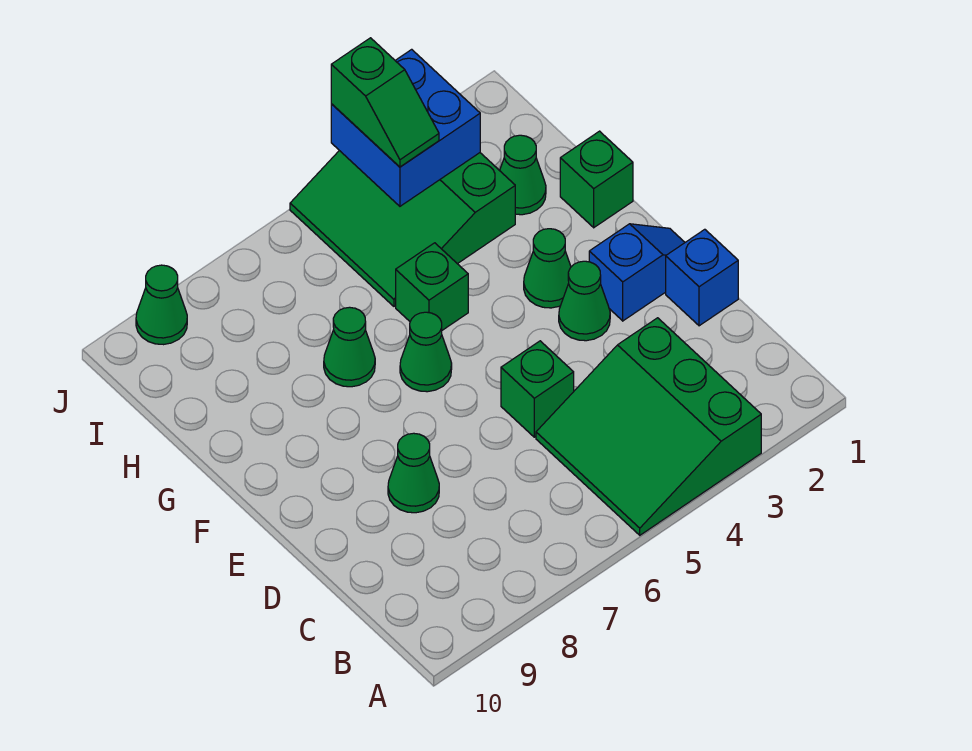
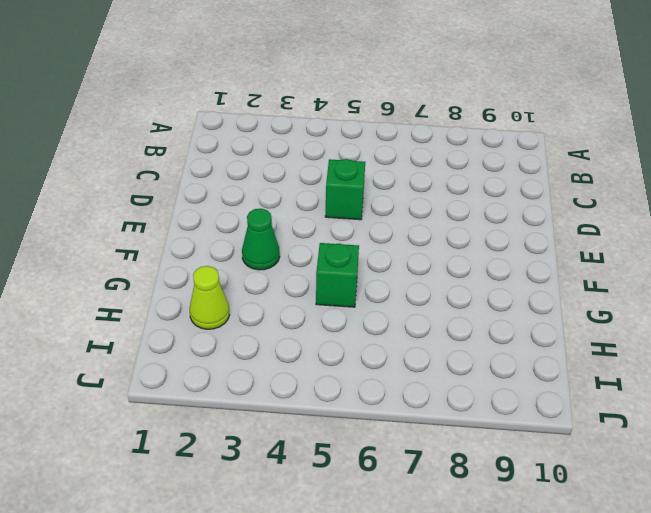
lime cone H2 level 1 -> green cone H2 level 1
none -> green slope A3:C5 level 1 top 3
none -> blue brick D1 level 1
none -> green cone D8 level 1

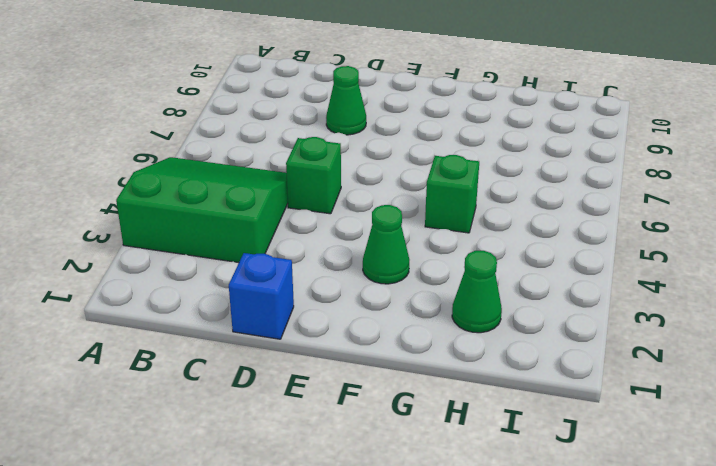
none -> blue slope E1:E2 level 1 top 2
none -> green cone E3 level 1
none -> green cone F6 level 1

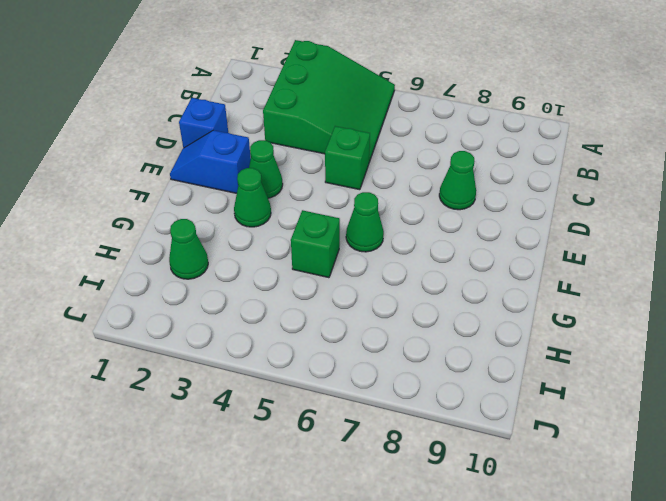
none -> green brick G1 level 1
none -> green cone G7 level 1
none -> green slope H3:J5 level 1 top 3

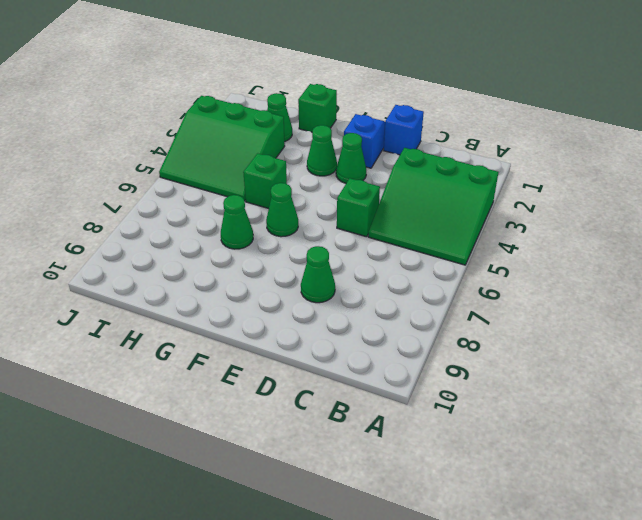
none -> green cone J9 level 1
none -> blue brick I3:J4 level 2
none -> green slope I4:J4 level 3 top J

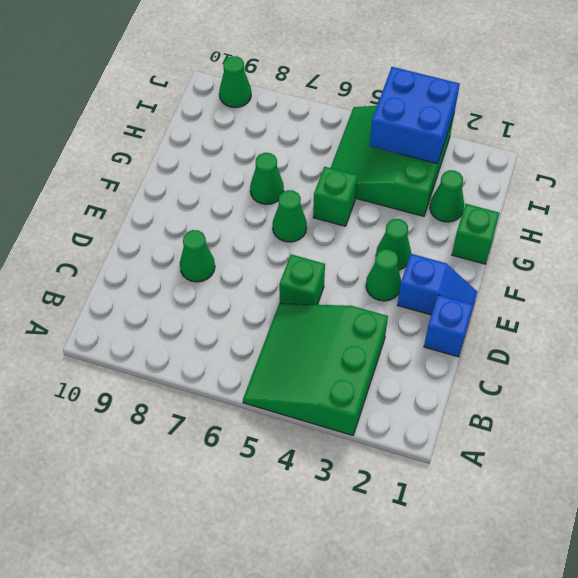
none -> green slope I4:J4 level 3 top J

